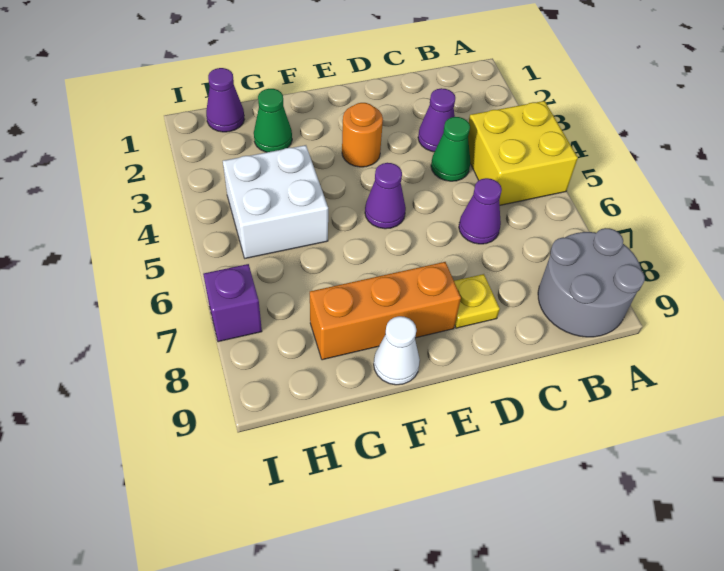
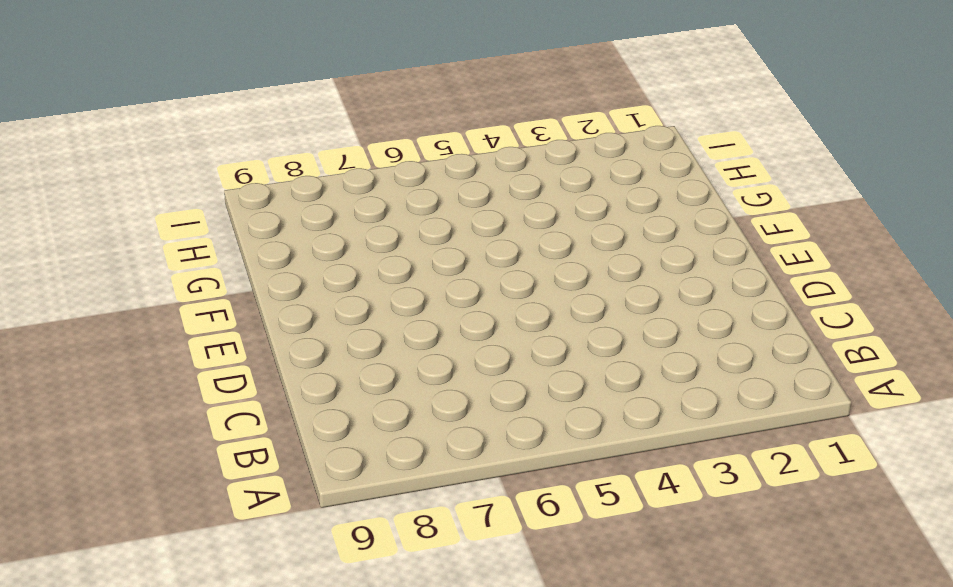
none -> yellow brick A4:B5 level 1
none -> grey round brick A8:B9 level 1
none -> purple cone C3 level 1

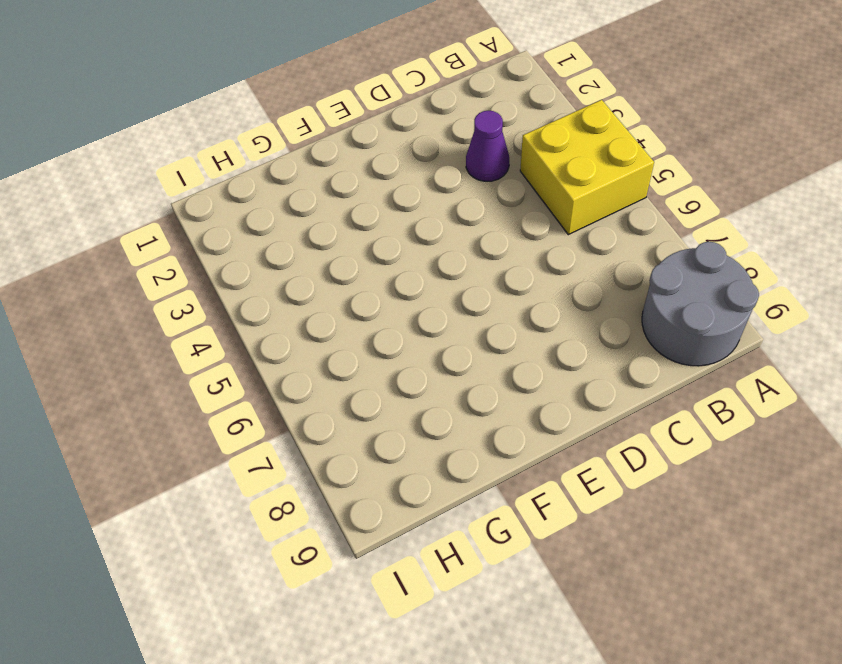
none -> green cone C4 level 1
none -> purple cone C6 level 1
none -> yellow plate D8 level 1

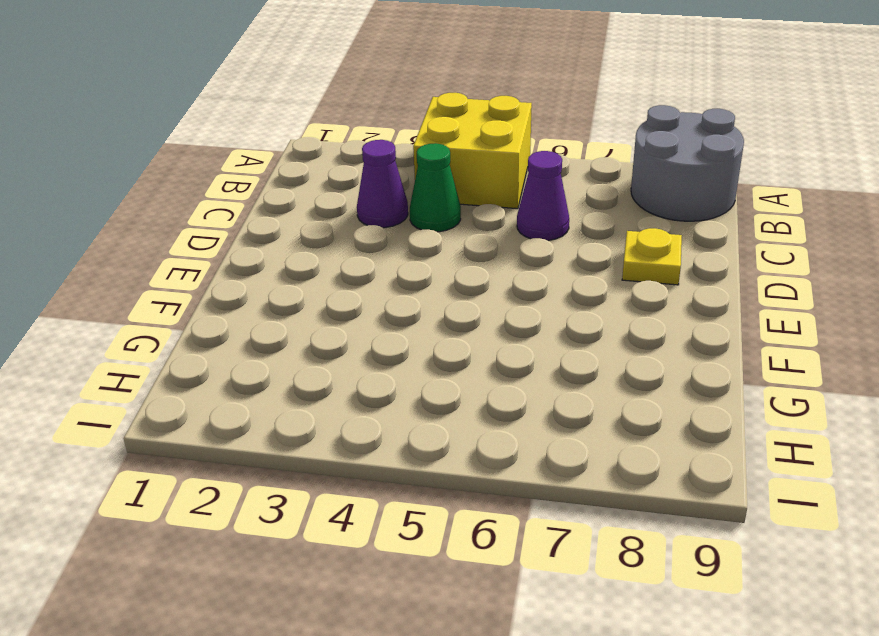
none -> orange round brick E3 level 1
none -> purple cone E5 level 1
none -> orange brick E8:G8 level 1

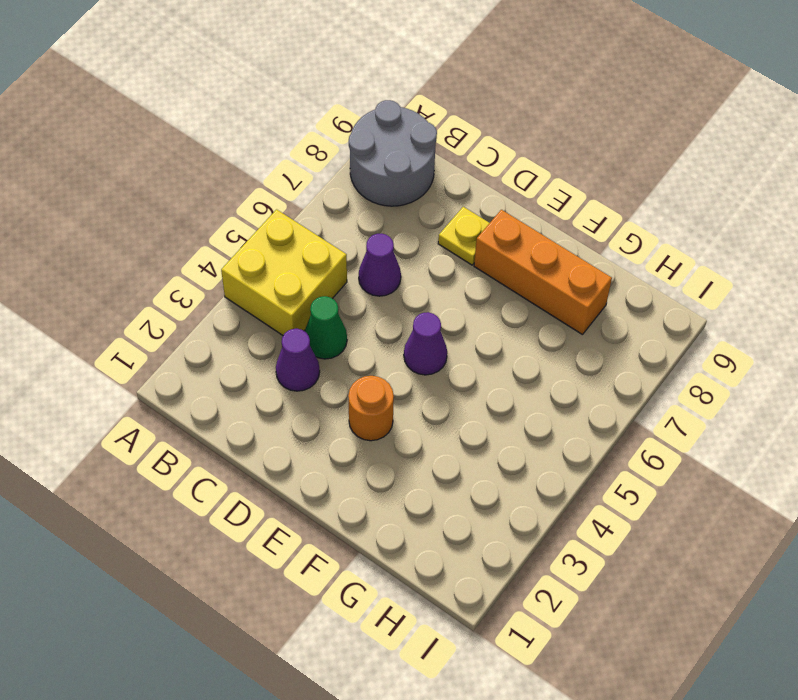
none -> white cone F9 level 1
none -> green cone G2 level 1
none -> white brick G4:H5 level 1

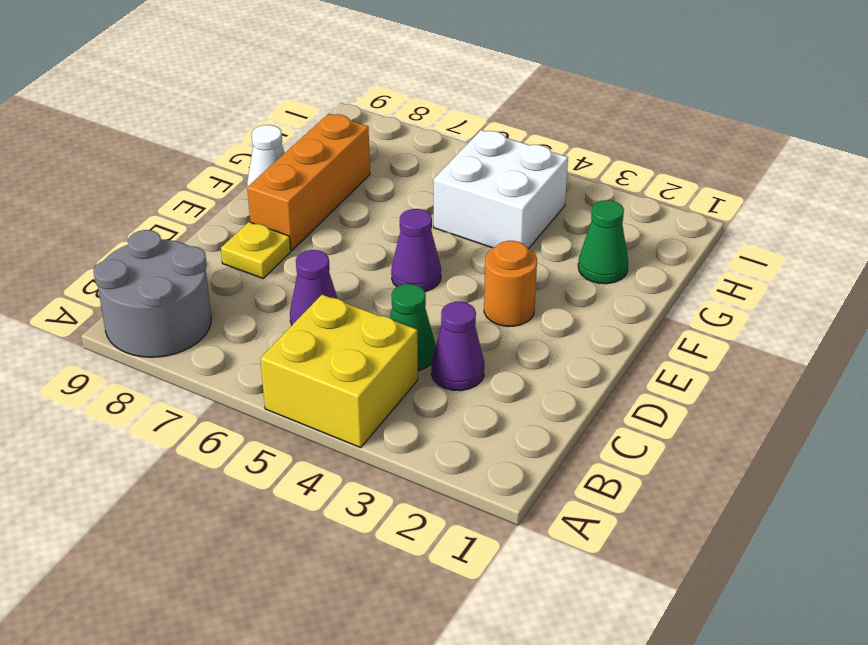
none -> purple cone H1 level 1
none -> purple brick I7 level 1

